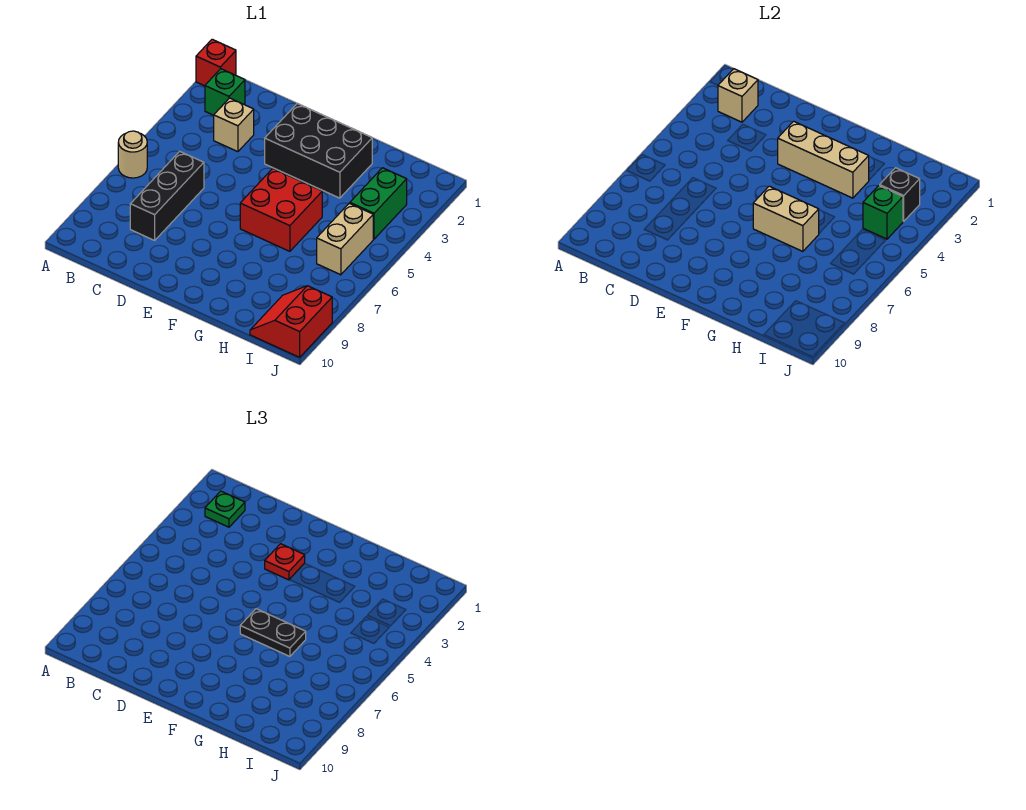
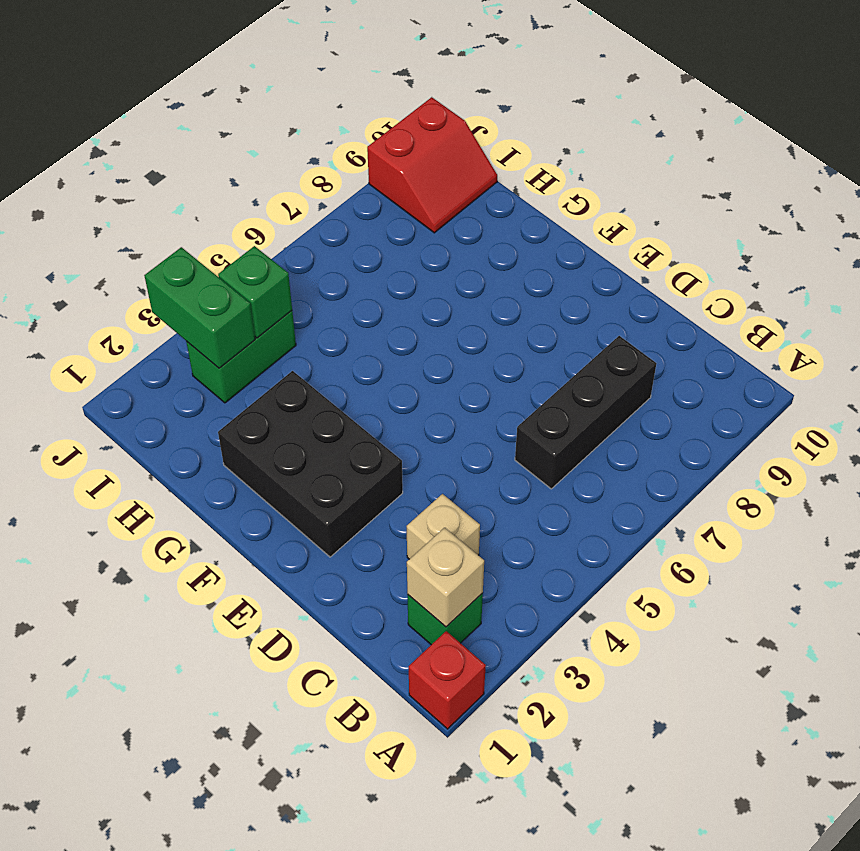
green brick I3:J3 level 2 -> black brick I3 level 2
none -> tan round brick A6 level 1
none -> red brick F5:G6 level 1
none -> tan brick I5:I6 level 1

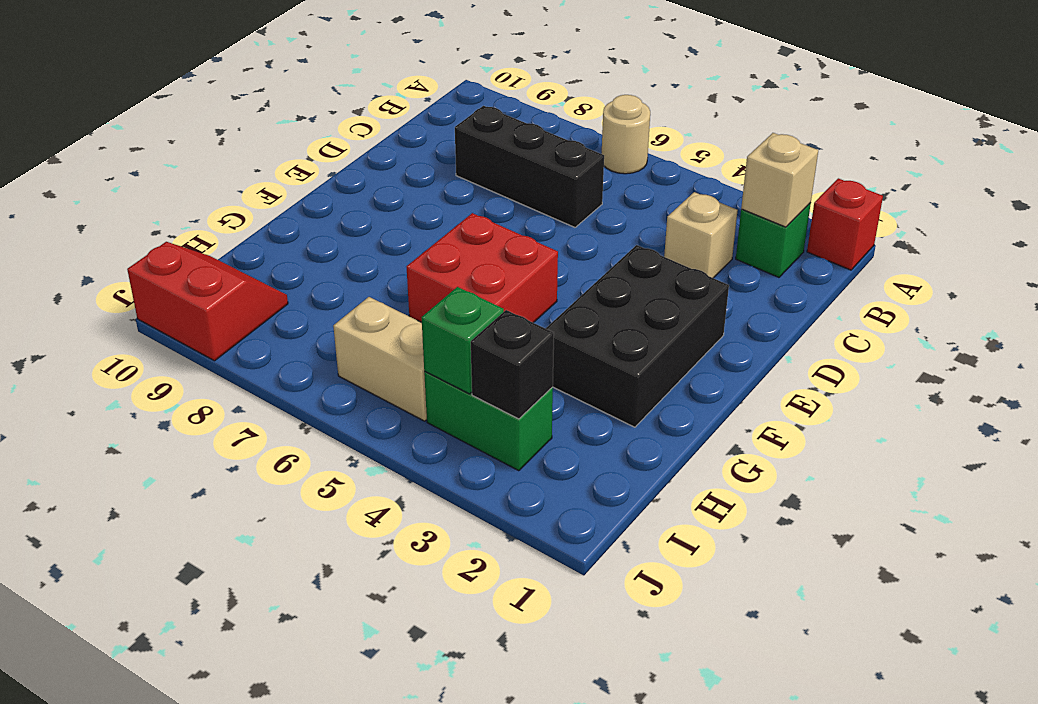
none -> tan brick E3:G3 level 2
none -> tan brick F6:G6 level 2
none -> green plate B2 level 3

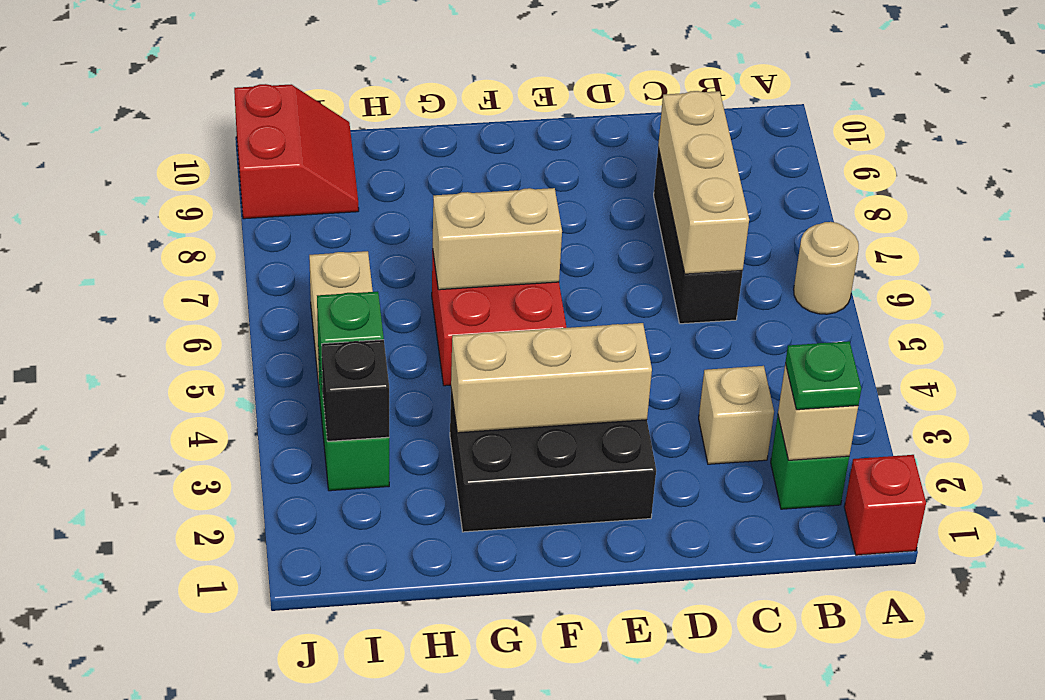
tan brick C6:C8 level 2 -> none
none -> red plate E3 level 3
none -> black plate F6:G6 level 3

